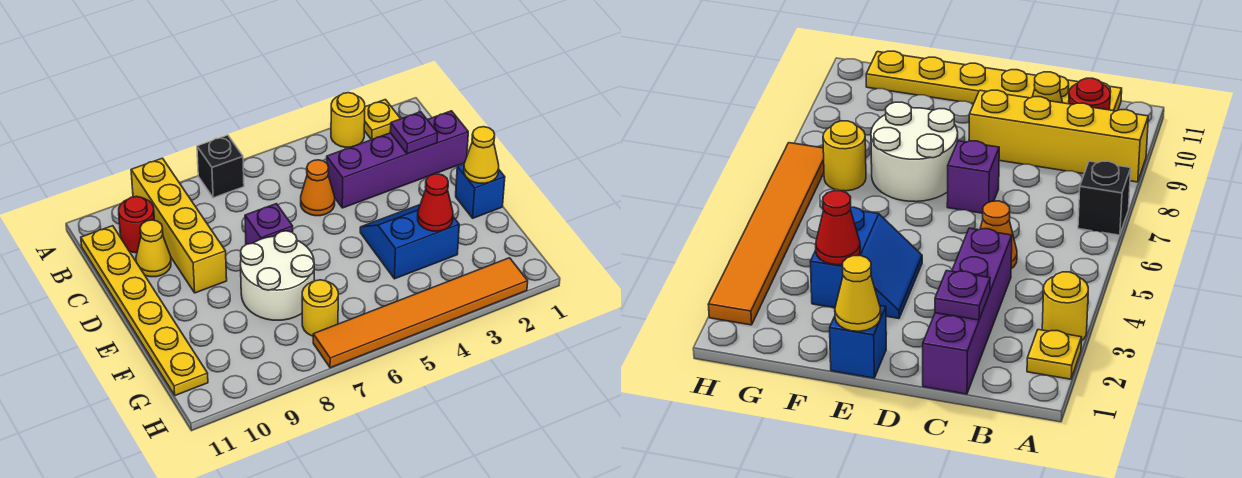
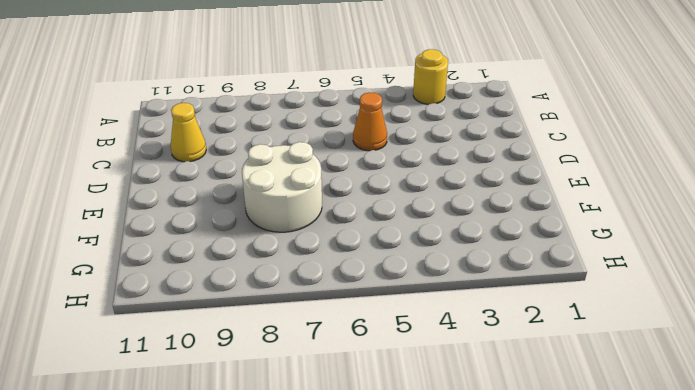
none -> yellow plate A2 level 1
none -> black brick A7 level 1
none -> yellow brick A9:D9 level 1

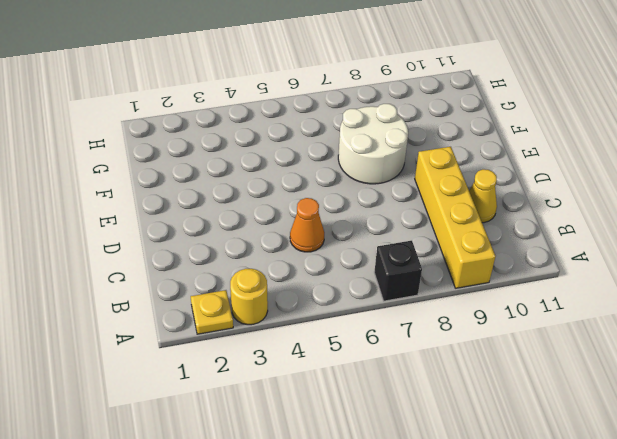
none -> red round brick B10 level 1
none -> yellow plate B11:G11 level 1
none -> purple brick C1:C4 level 1

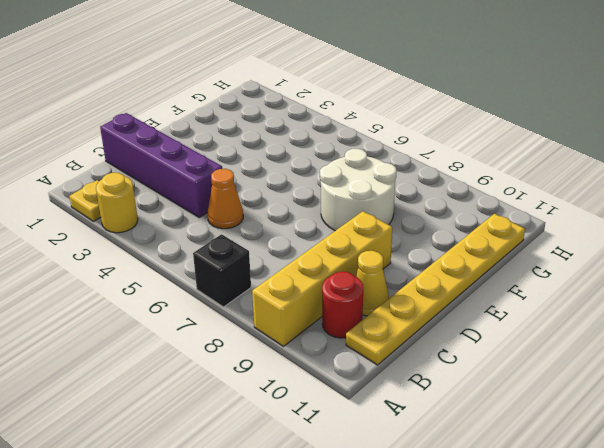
none -> purple brick D7 level 1
none -> blue brick E1 level 1
none -> blue slope E3:F4 level 1 top F

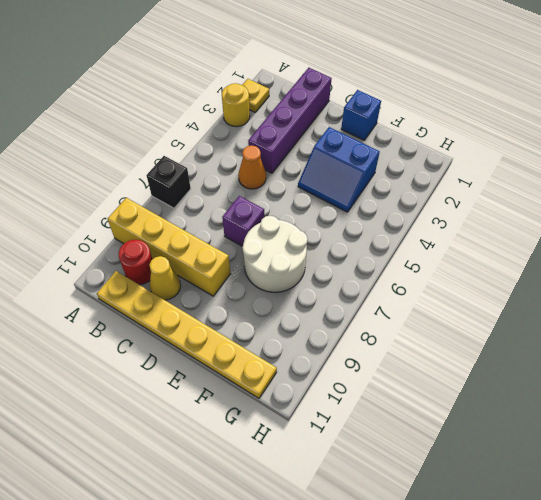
blue slope E3:F4 level 1 top 3 -> blue slope E3:F4 level 1 top F
none -> yellow round brick G7 level 1
none -> orange tile H2:H7 level 1
none -> purple plate C2 level 2

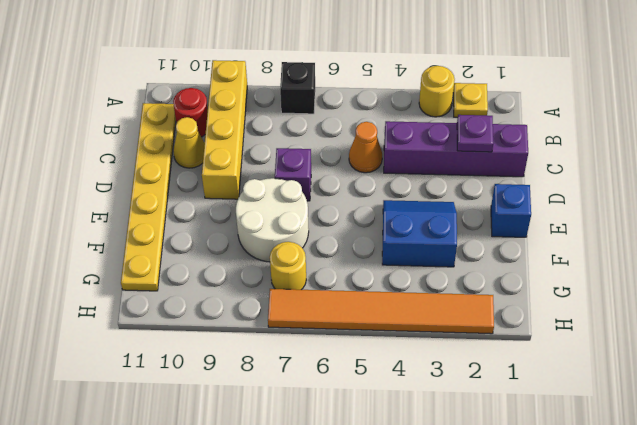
none -> yellow cone E1 level 2
none -> red cone F3 level 2

